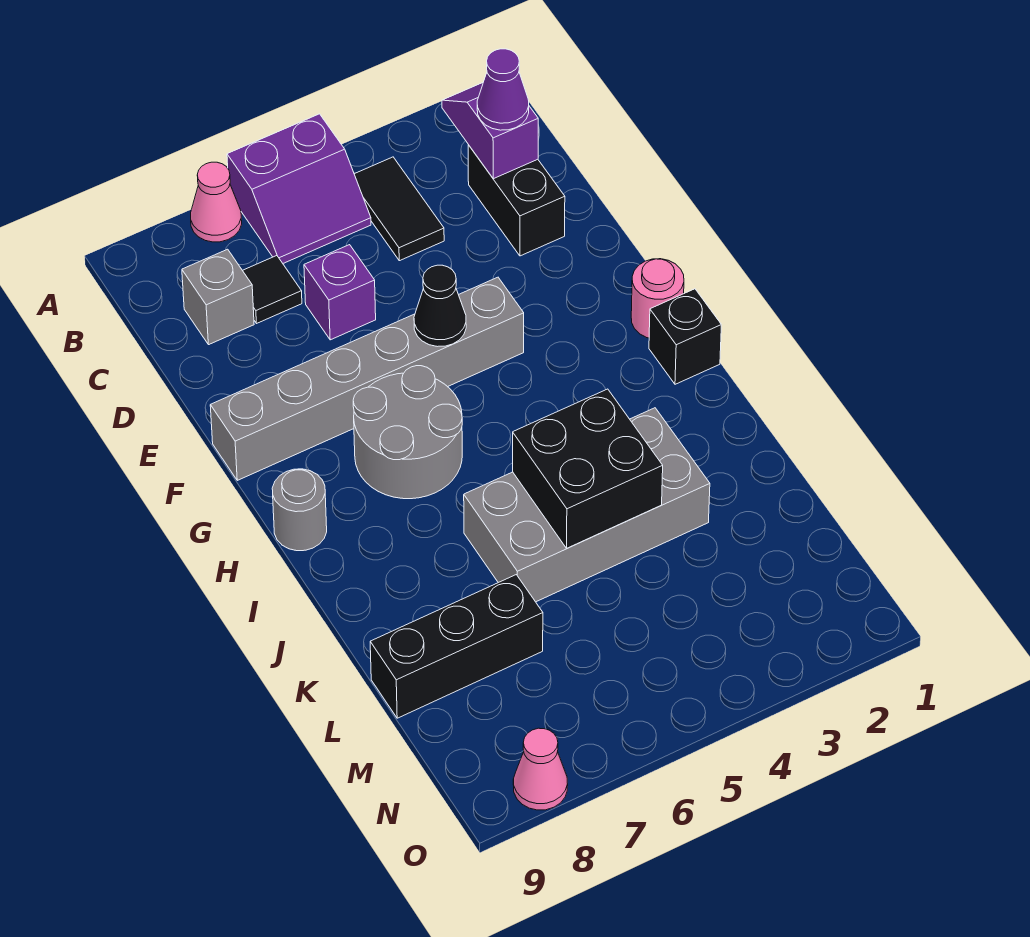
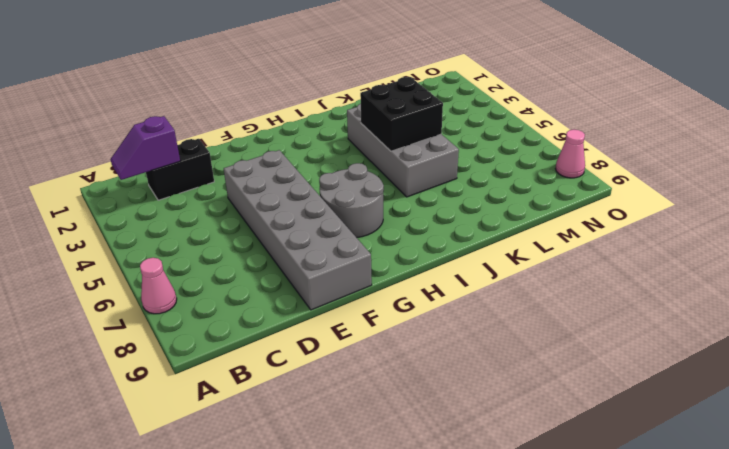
grey brick E4:F9 level 1 -> grey brick F4:F9 level 1
none -> purple slope A5:B6 level 1 top A
none -> black tile B4:C4 level 1
none -> black tile C7 level 1

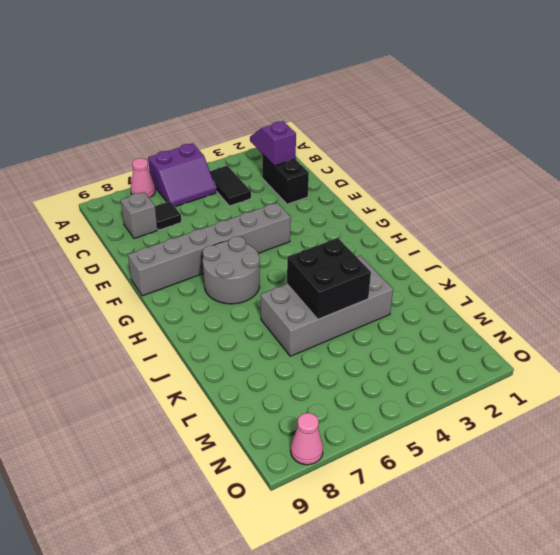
none -> purple brick D6 level 1
none -> pink round brick G1 level 1
none -> black brick H1 level 1

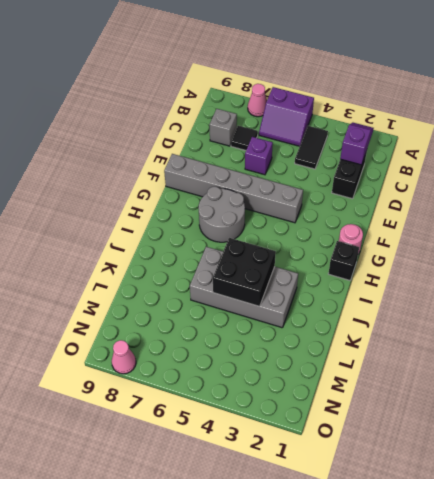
none -> grey round brick H9 level 1
none -> black brick L7:L9 level 1
none -> black cone F5 level 2

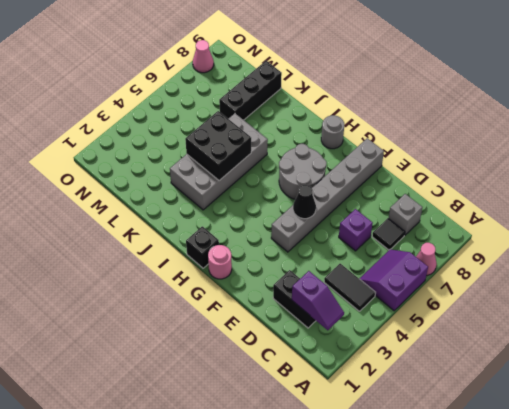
none -> purple cone C2 level 3

